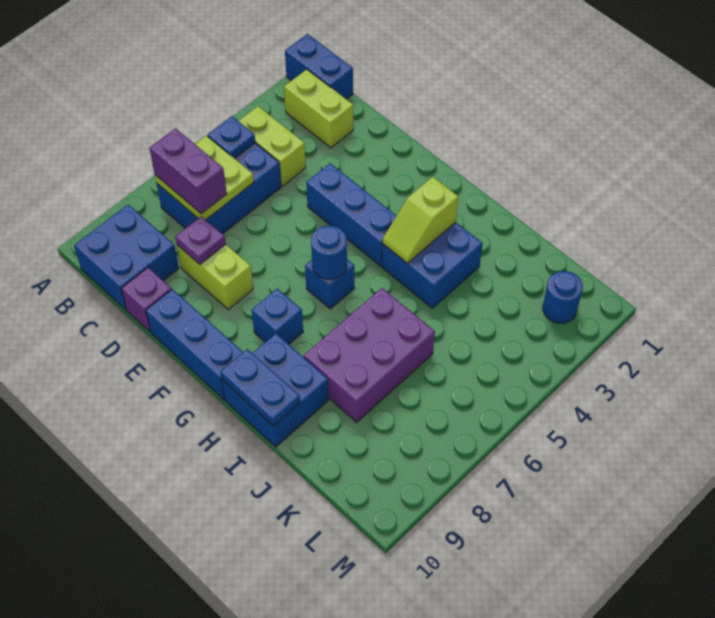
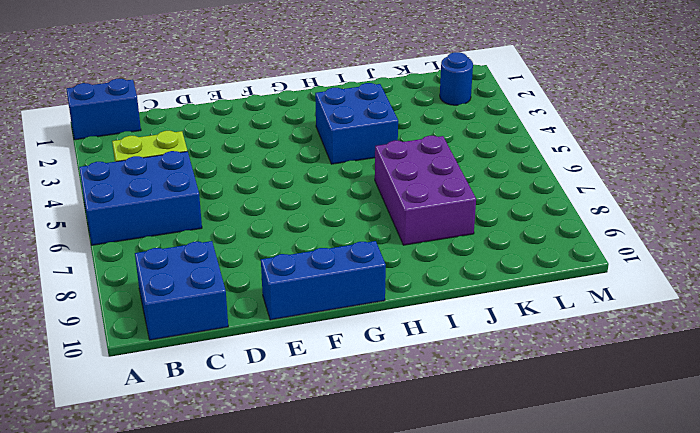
blue brick A5:C6 level 1 -> blue brick B5:C7 level 1
none -> lime brick B2:C2 level 1
none -> lime brick D8:E8 level 1
none -> purple brick D10 level 1

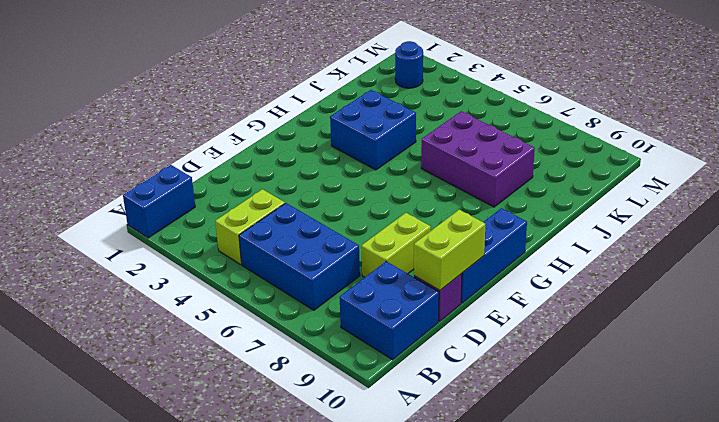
lime brick D10:E10 level 2 -> lime brick B2:C2 level 1
none -> blue brick E4:G4 level 1
none -> blue brick G6 level 1
none -> blue brick G8 level 1

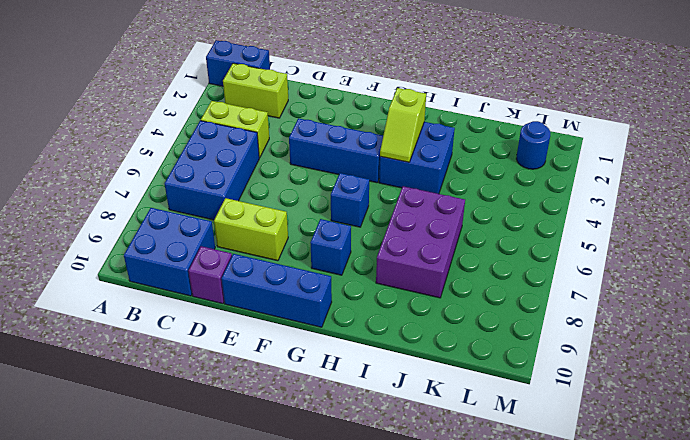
none -> blue brick H9:I10 level 1
none -> blue plate B5 level 2
none -> lime plate B6:C7 level 2

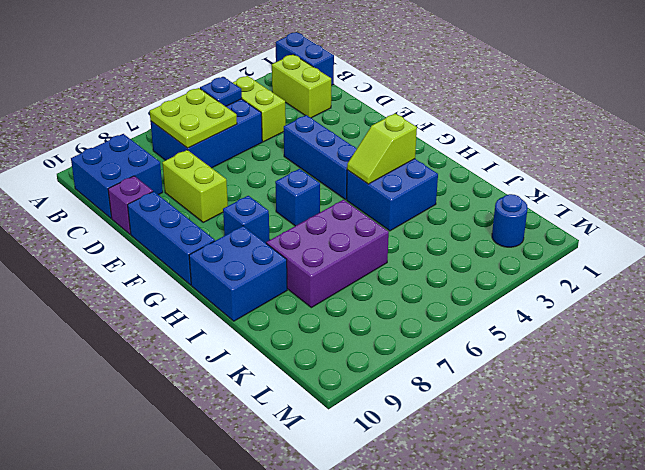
none -> purple plate D8 level 2
none -> blue round brick G6 level 2
none -> blue plate H10:I10 level 2

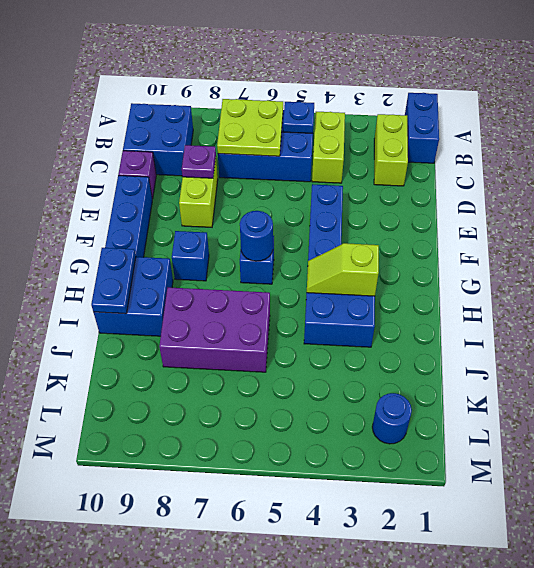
none -> purple brick B7:C7 level 3

